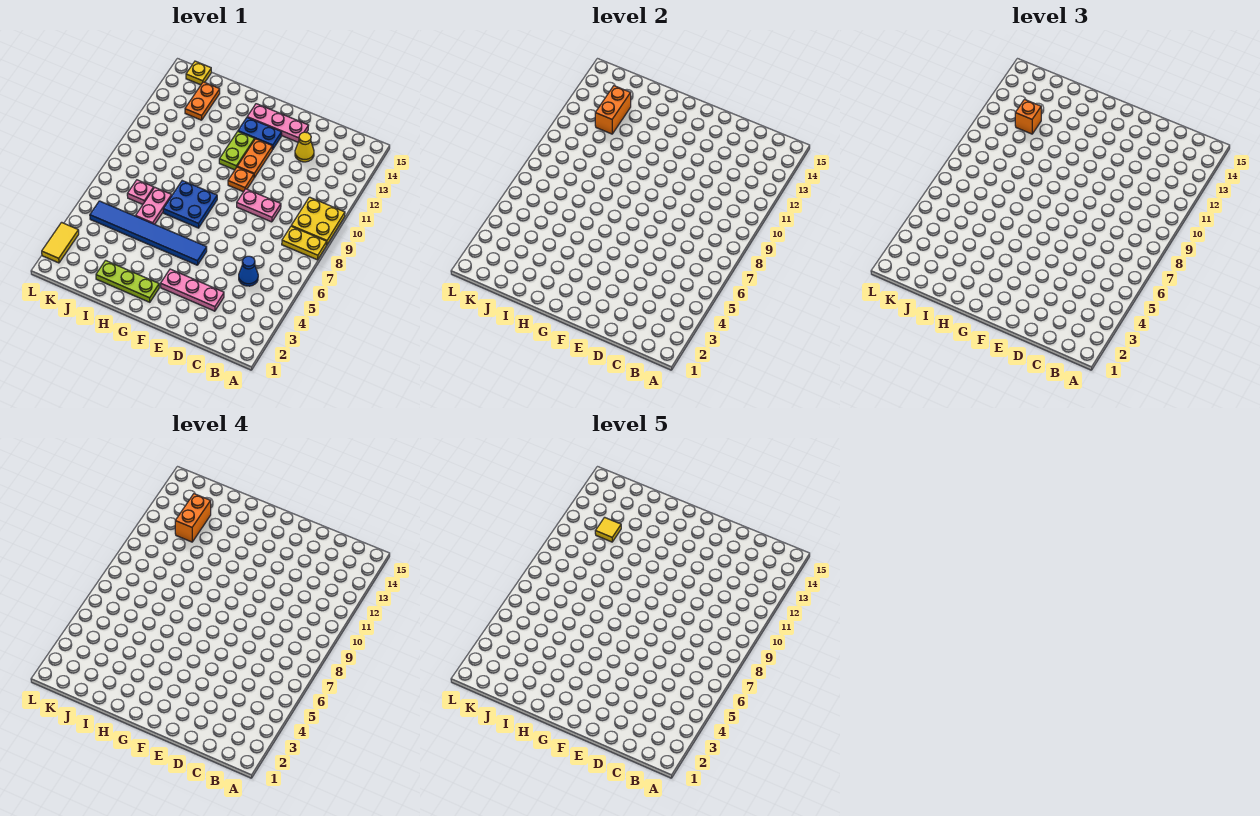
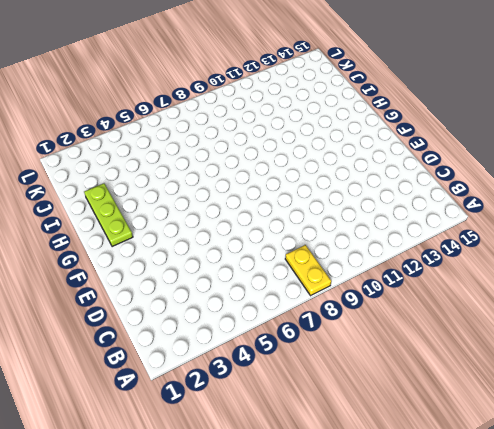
none -> yellow plate A9:B10 level 1
none -> blue cone C5 level 1
none -> pink plate D3:F3 level 1

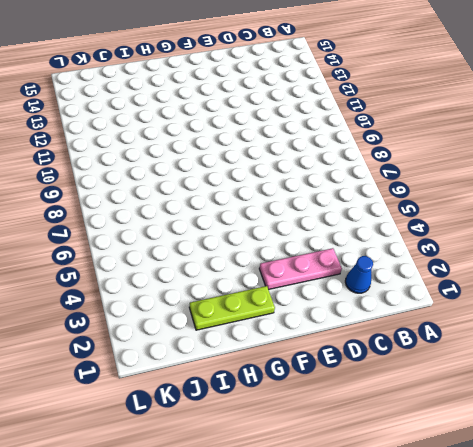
blue cone C2 level 1 -> blue cone C5 level 1
none -> yellow plate A8:B8 level 1
none -> yellow plate A9:B10 level 1
none -> pink plate D9:E9 level 1

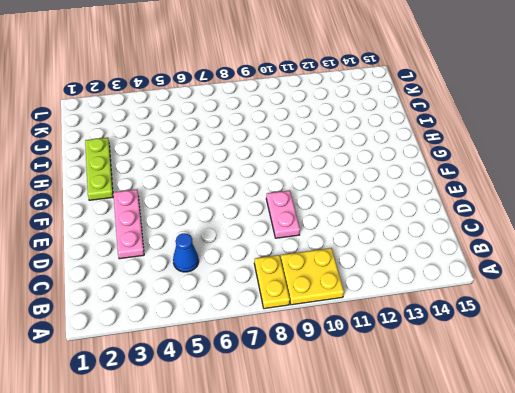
none -> yellow cone D13 level 1
none -> pink plate E14:G14 level 1
none -> blue tile F5:K5 level 1

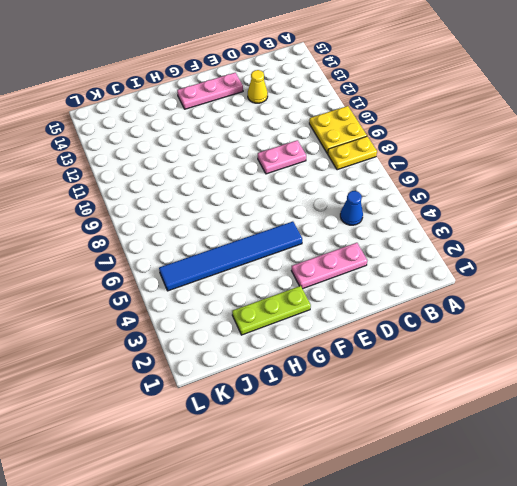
none -> orange plate F10 level 1
none -> orange plate F11:F12 level 1
none -> blue plate F13:G13 level 1

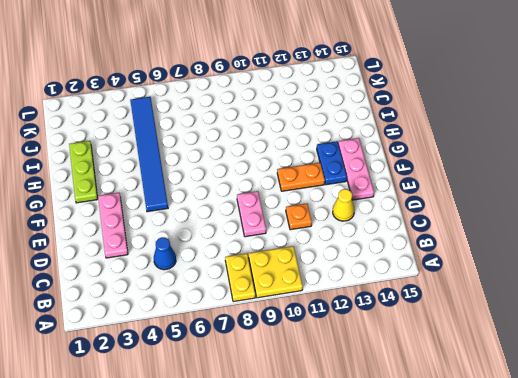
orange plate D11 level 1 -> orange plate F10 level 1
none -> blue plate G7:H8 level 1
none -> lime plate G11:G12 level 1
none -> pink plate I6:I7 level 1

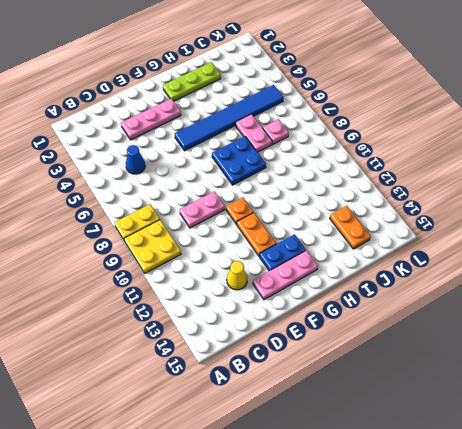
none -> lime plate G11:G12 level 1
none -> yellow plate K15 level 1
none -> yellow tile L2:L3 level 1

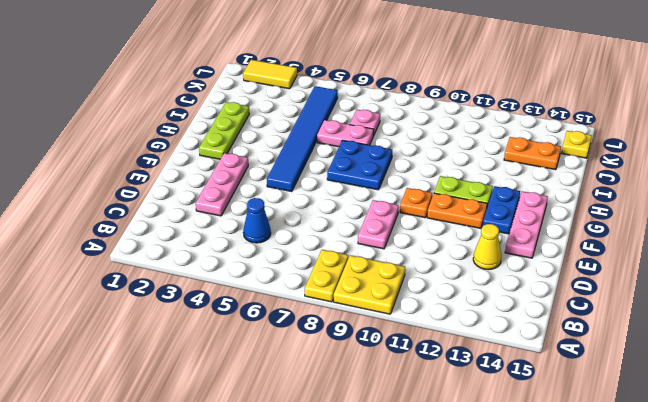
none -> orange brick J12:J13 level 2
none -> orange brick J12 level 3
none -> orange brick J12:J13 level 4

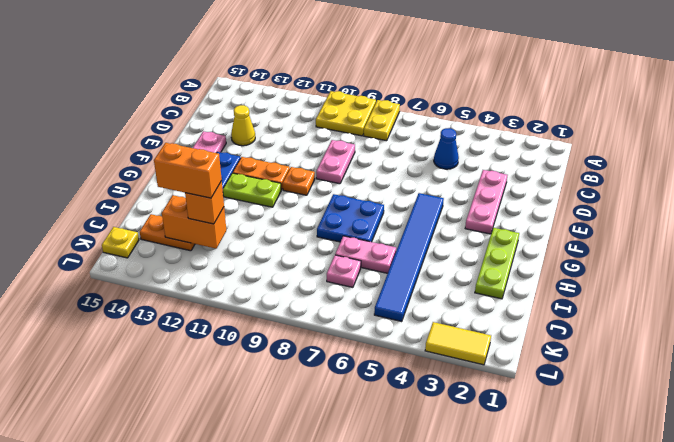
none -> yellow tile J12 level 5

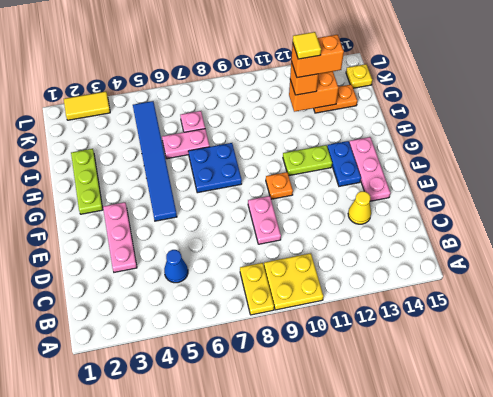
none -> orange plate F11:F12 level 1

